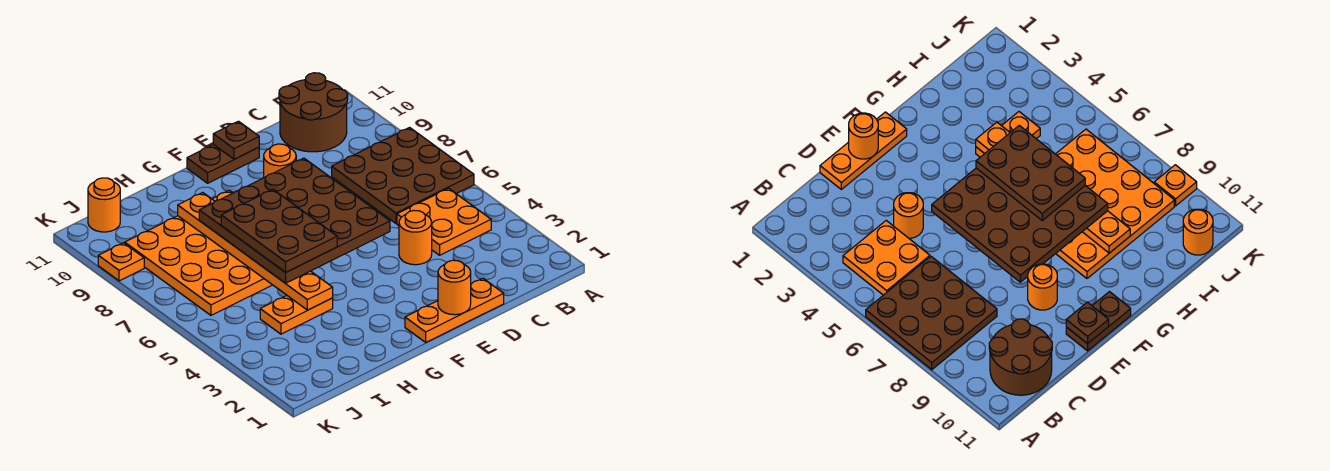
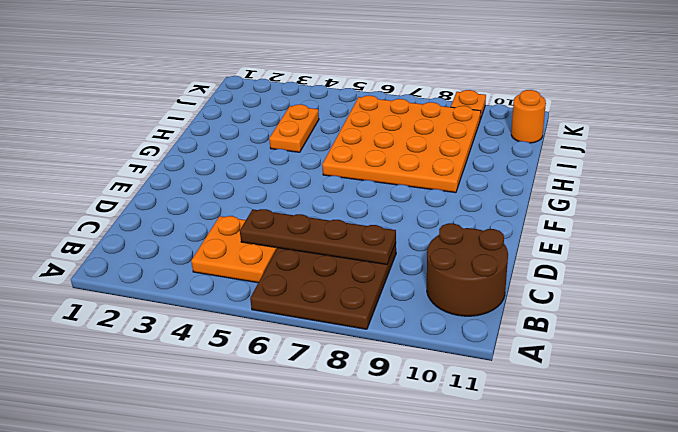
brown plate C5:C8 level 2 -> none
none -> orange plate D1:F1 level 1
none -> orange round brick D4 level 1
none -> orange round brick E9 level 1

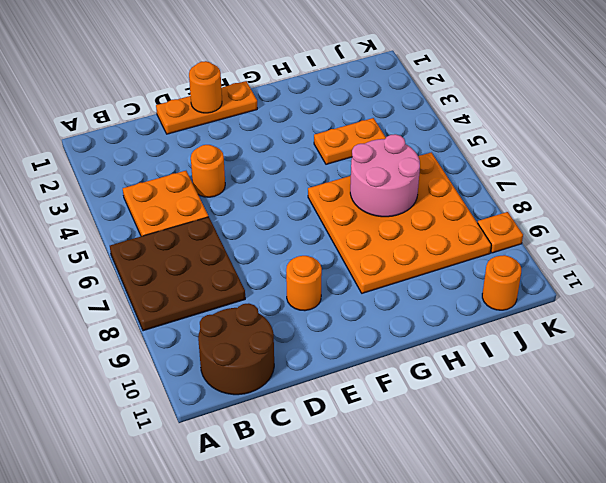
pink round brick H6:I7 level 2 -> orange plate H4:H9 level 2
none -> brown plate E11:F11 level 1
none -> brown plate E11 level 2
none -> brown plate E5:H8 level 3

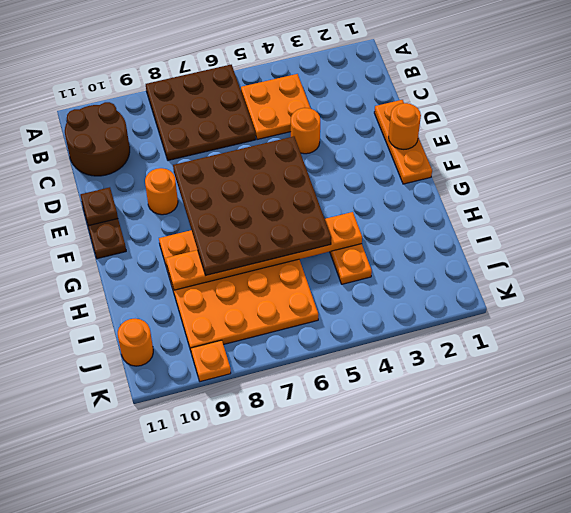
none -> brown plate G5:H7 level 4

